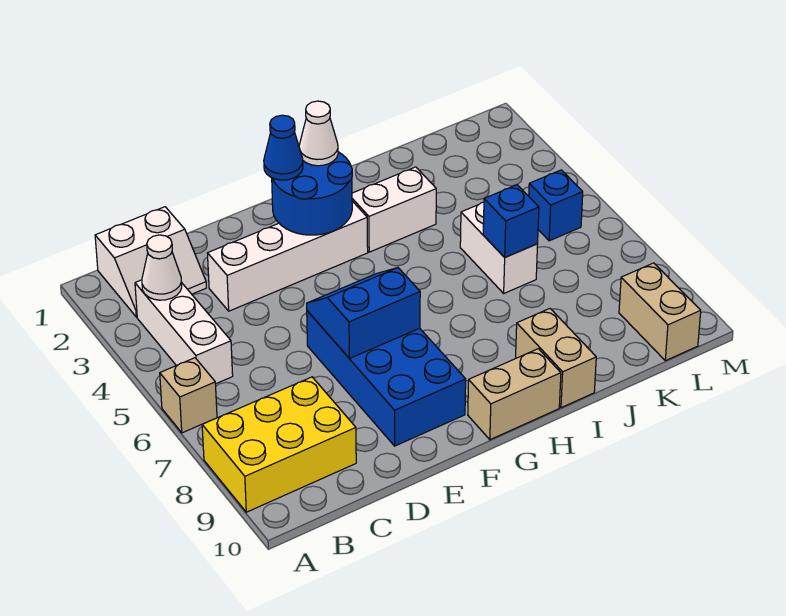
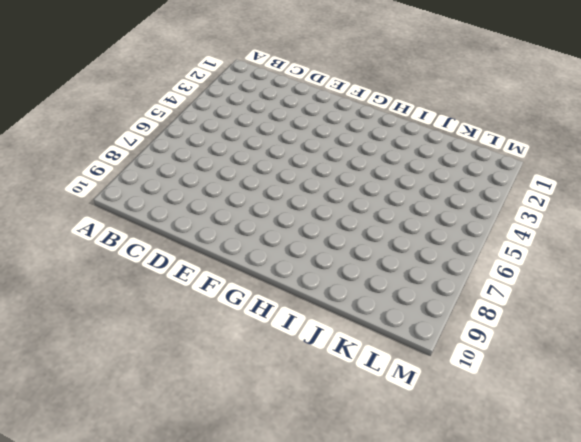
none -> tan brick A6 level 1
none -> yellow brick A8:C9 level 1
none -> white slope B1:C2 level 1 top 1

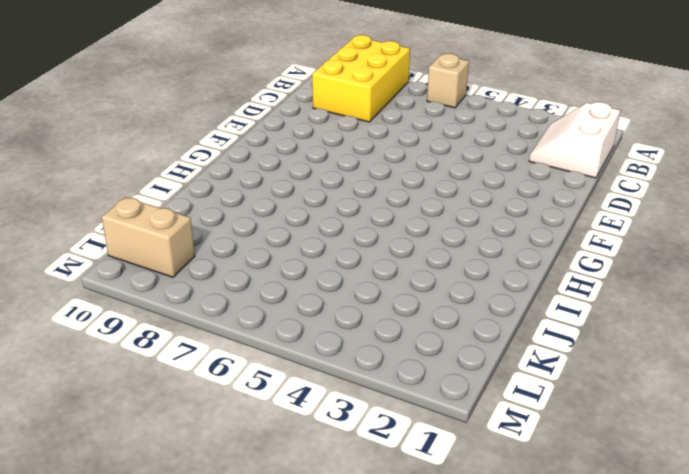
none -> white brick B3:B5 level 1
none -> white brick D3:G3 level 1
none -> blue brick E6:F9 level 1

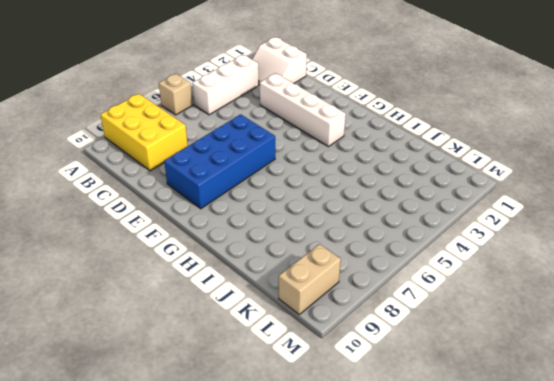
none -> tan brick G10:H10 level 1
none -> white brick H3:I3 level 1
none -> tan brick I9:I10 level 1

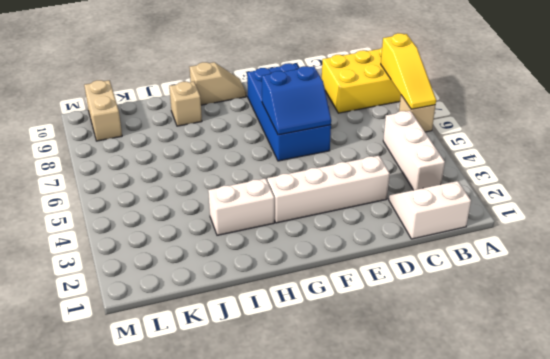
yellow slope A6:A8 level 2 top 8 -> none
tan slope G10:H10 level 1 top H -> tan brick G10:H10 level 1
tan brick I9 level 1 -> tan brick I9:I10 level 1
none -> white brick J5:J6 level 1
none -> blue brick L5 level 1
none -> white cone B3 level 2

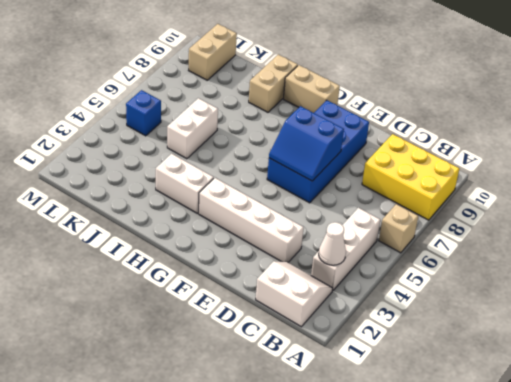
none -> blue round brick F2:G3 level 2
none -> blue brick J6 level 2
none -> blue cone F2 level 3

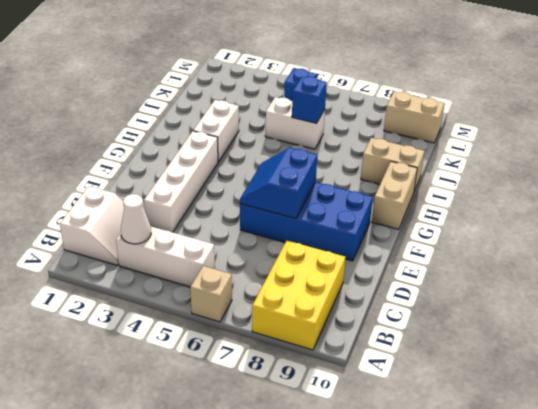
none -> blue round brick F2:G3 level 2
none -> blue cone F2 level 3
none -> white cone G2 level 3

